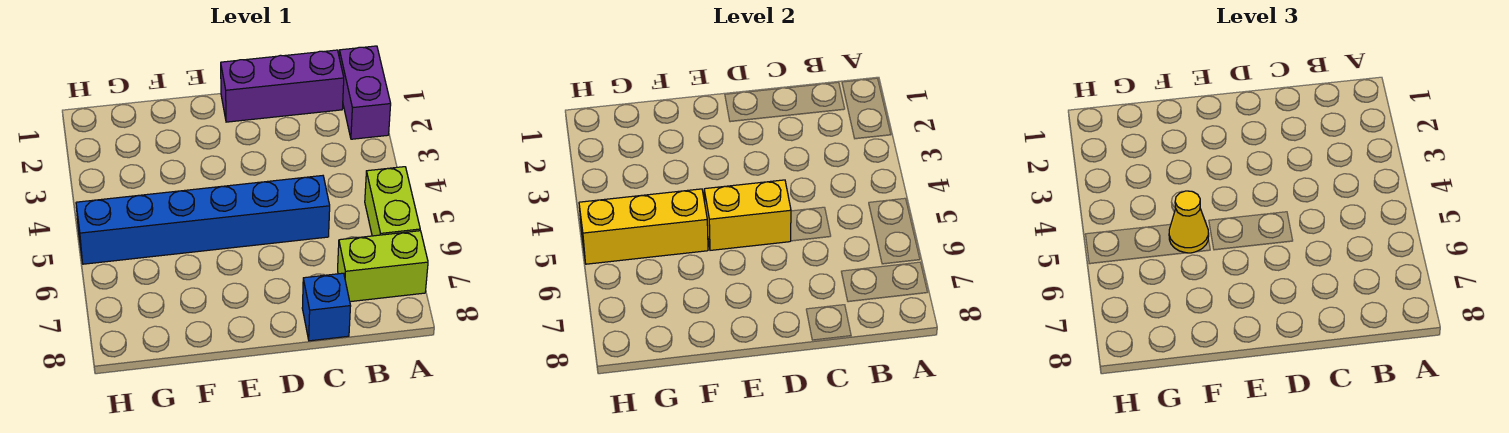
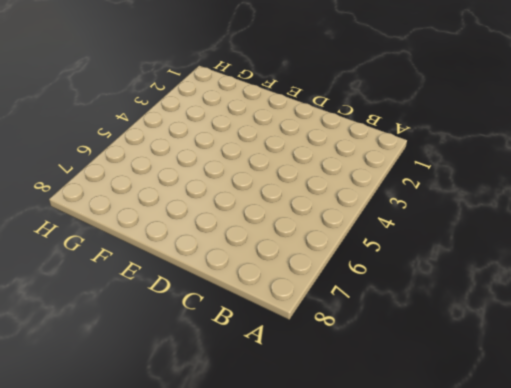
none -> purple brick A1:A2 level 1
none -> lime brick A5:A6 level 1

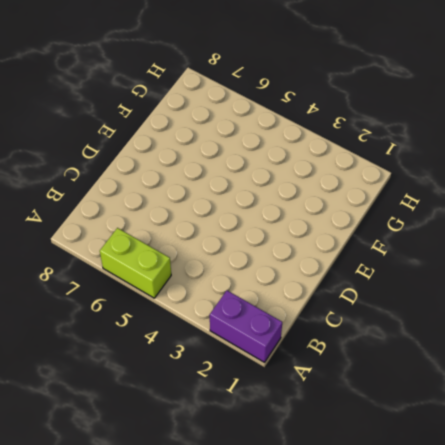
none -> lime brick A7:B7 level 1
none -> purple brick B1:D1 level 1

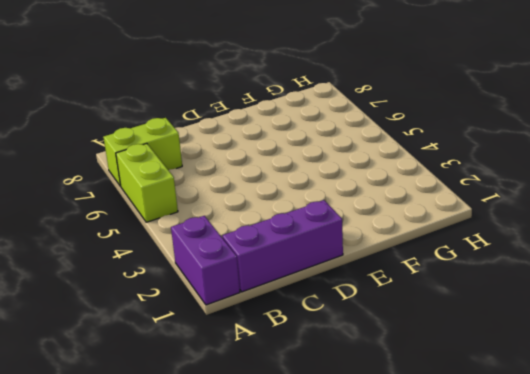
none -> blue brick C5:H5 level 1
none -> blue brick C8 level 1

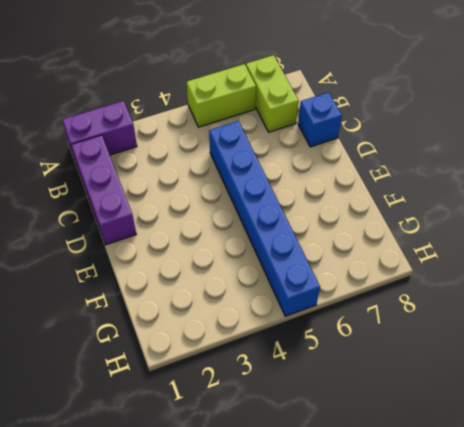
none -> yellow brick D5:E5 level 2
none -> yellow brick F5:H5 level 2

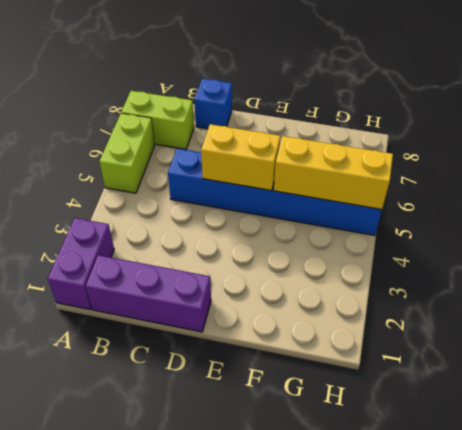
none -> yellow cone F5 level 3

